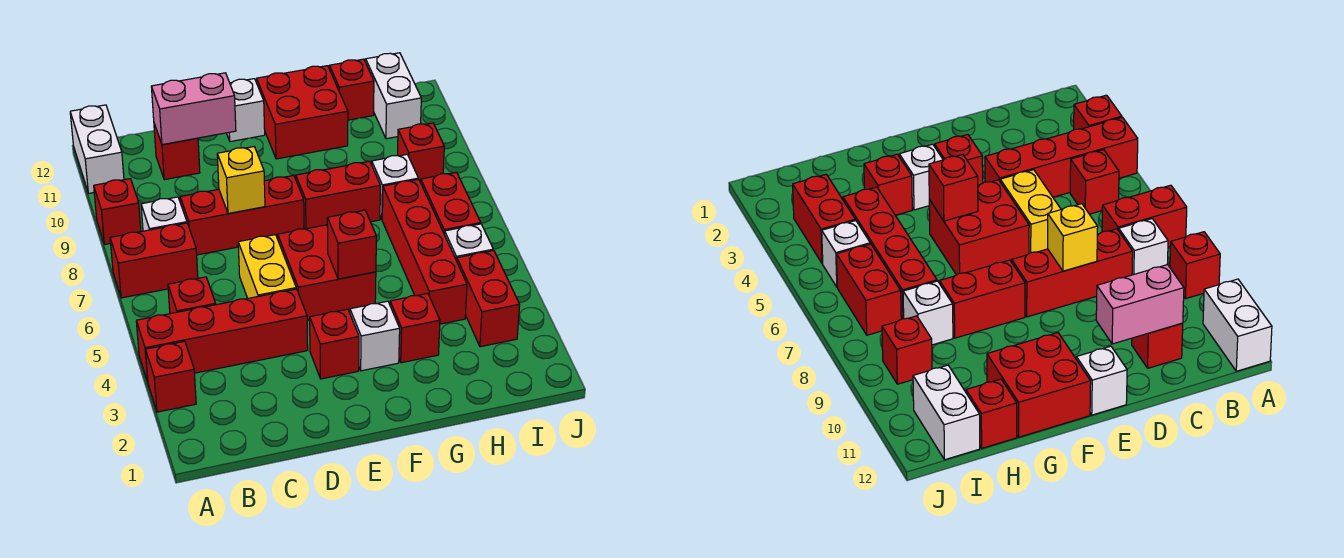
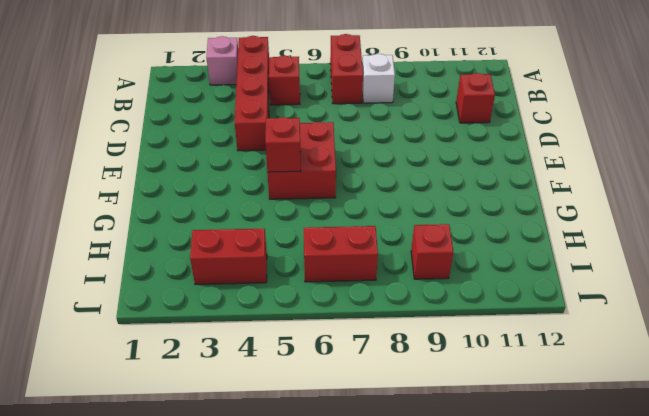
pink brick A3 level 1 -> red brick A3 level 1
none -> red brick A9 level 1
none -> white brick A11:A12 level 1
none -> red brick C8:E8 level 1

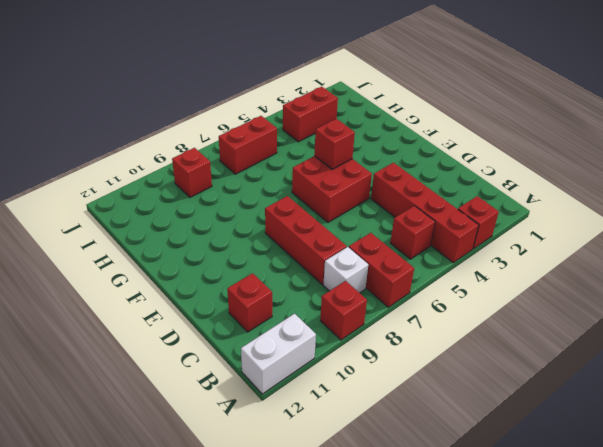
none -> yellow brick D5:D6 level 1
none -> red brick E3 level 1
none -> white brick E12 level 1

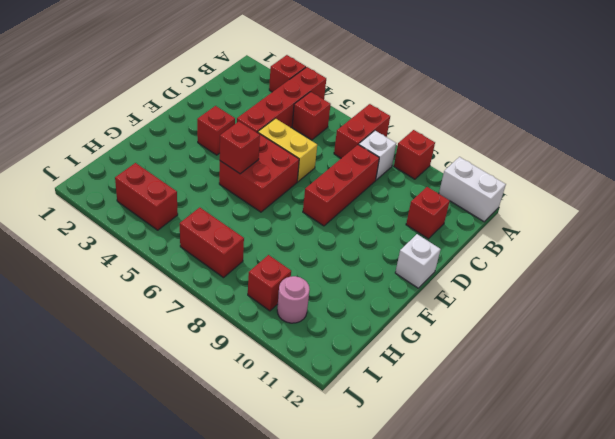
pink round brick I10 level 1 -> none
none -> white brick F3 level 1
none -> red brick F8:G8 level 1
none -> red brick F11:G12 level 1

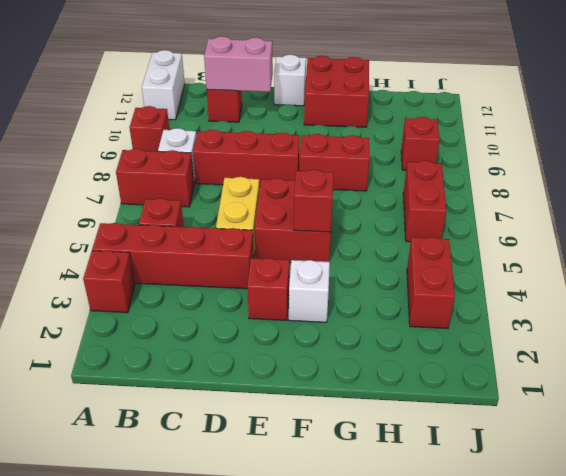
none -> red brick G3 level 1
none -> red brick H4:H7 level 1
none -> white brick H8 level 1

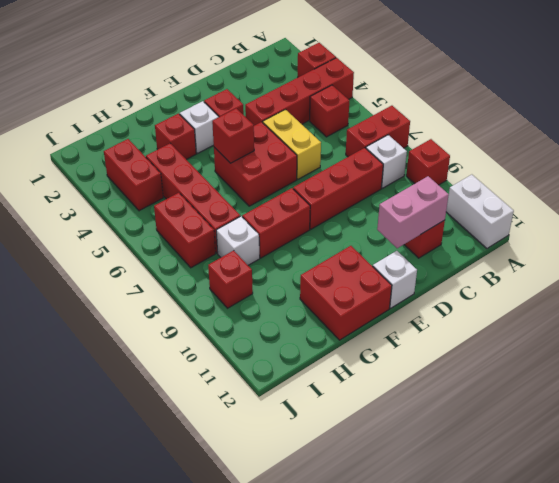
none -> red brick H12 level 1
none -> white brick I5 level 1
none -> white brick I11:I12 level 1

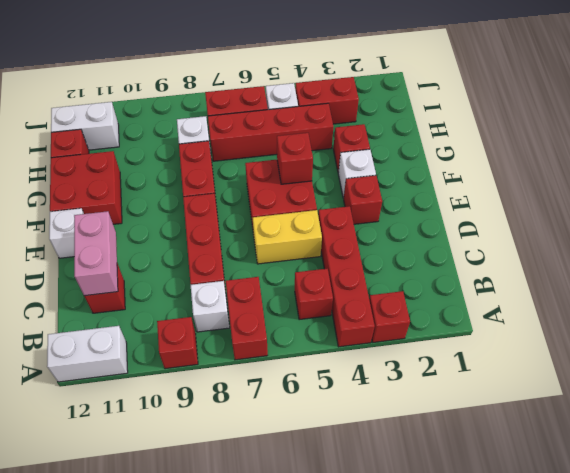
none -> red brick I9 level 1
none -> yellow brick D8 level 2

